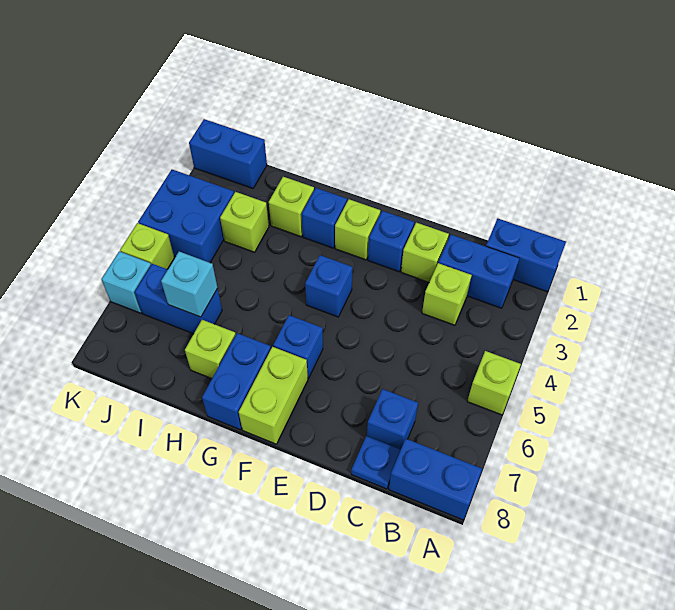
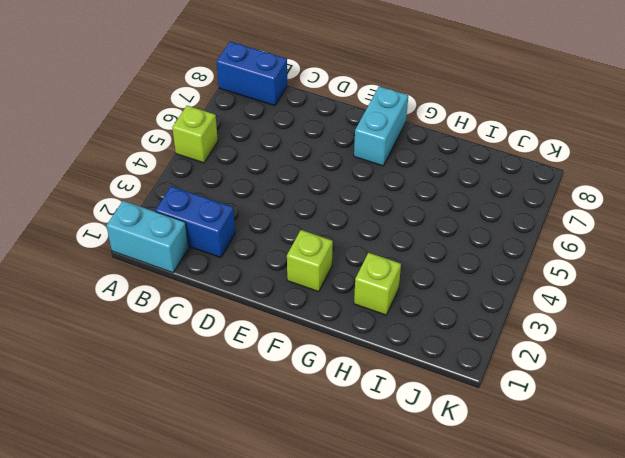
cyan brick A1:B1 level 1 -> blue brick A1:B1 level 1
cyan brick F7:F8 level 1 -> lime brick F7:F8 level 1
none -> lime brick C3 level 1
none -> blue brick C7 level 1
none -> blue plate C8 level 1

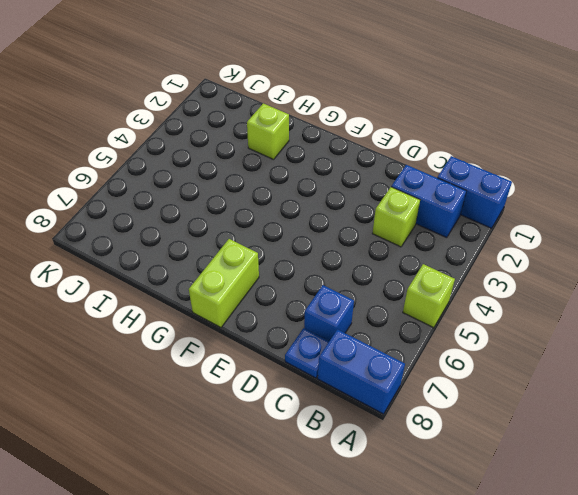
none -> lime brick D2 level 1
none -> blue brick E2 level 1
none -> lime brick F2 level 1

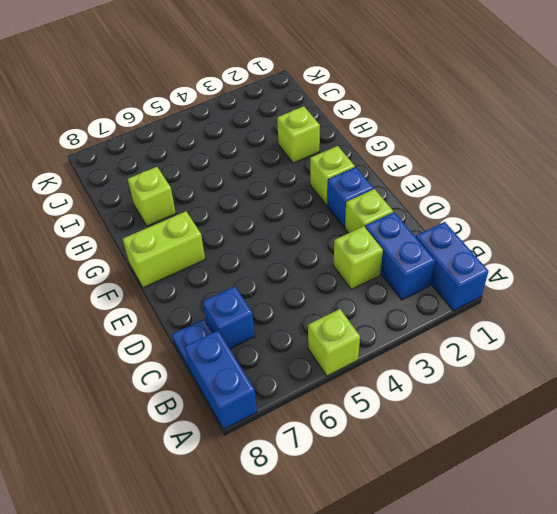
none -> blue brick F4 level 1
none -> blue brick F6 level 1
none -> blue brick G2 level 1

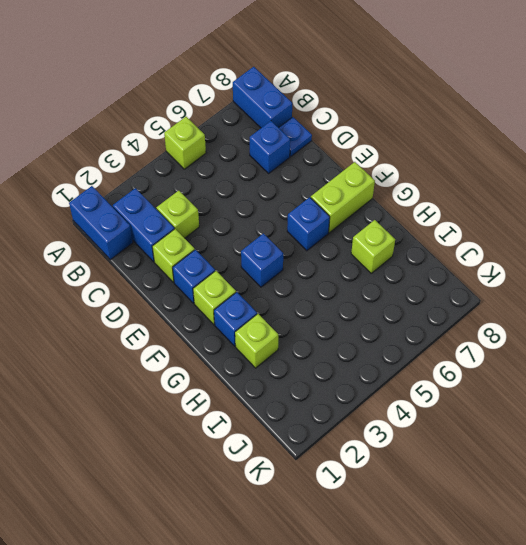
none -> blue brick G7:G8 level 1
none -> lime brick I3 level 1
none -> blue brick I6:J6 level 1

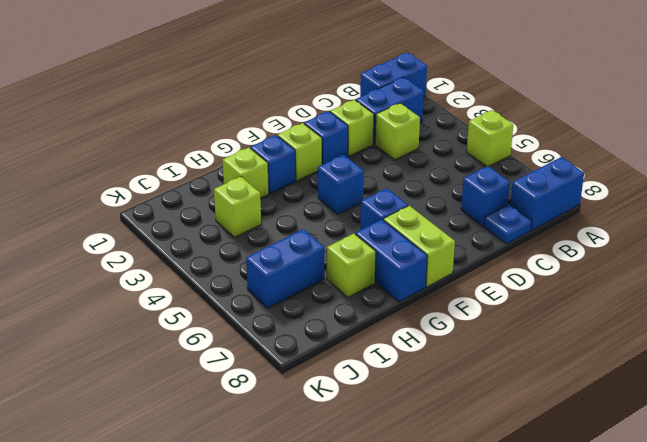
none -> blue brick J1:K1 level 1
none -> blue brick J3:K4 level 1
none -> lime brick K5 level 1

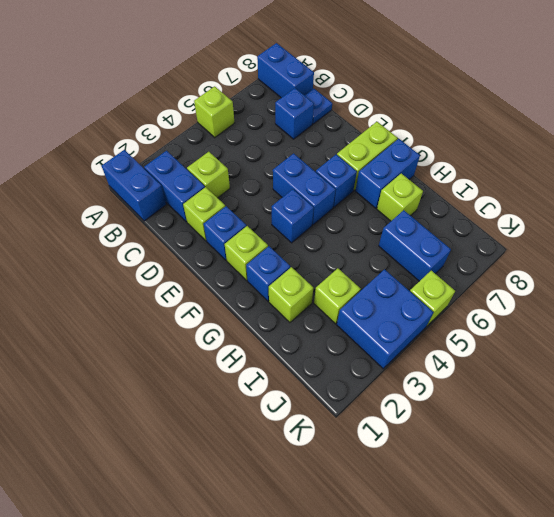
blue brick E5:F5 level 1 -> blue brick J1:K1 level 1
none -> cyan brick K6 level 1
none -> cyan brick I6 level 2

